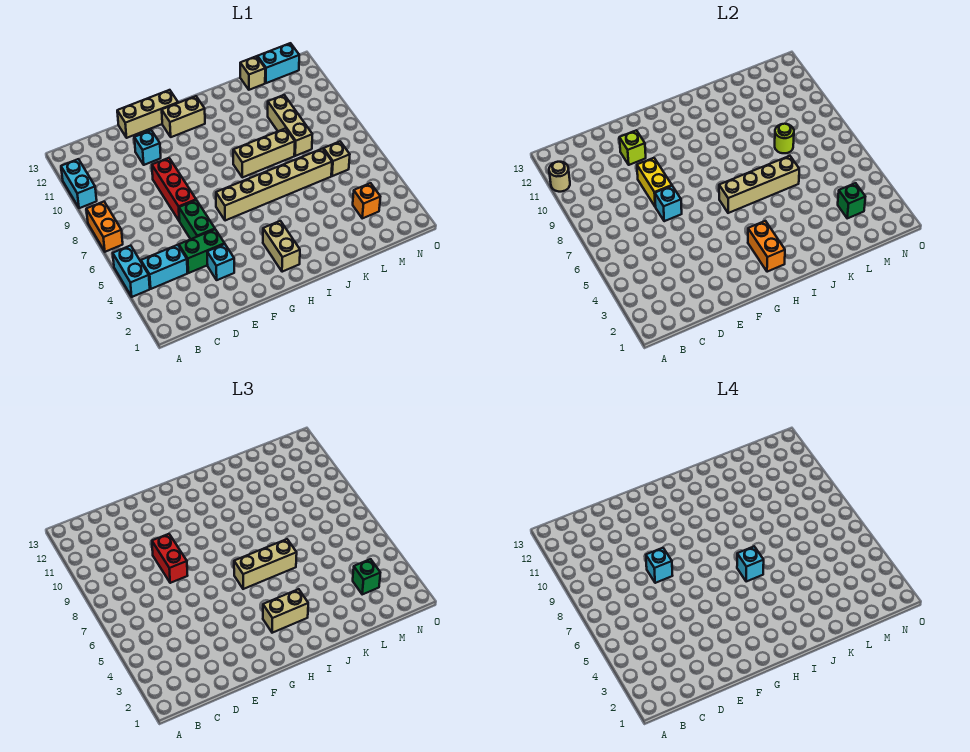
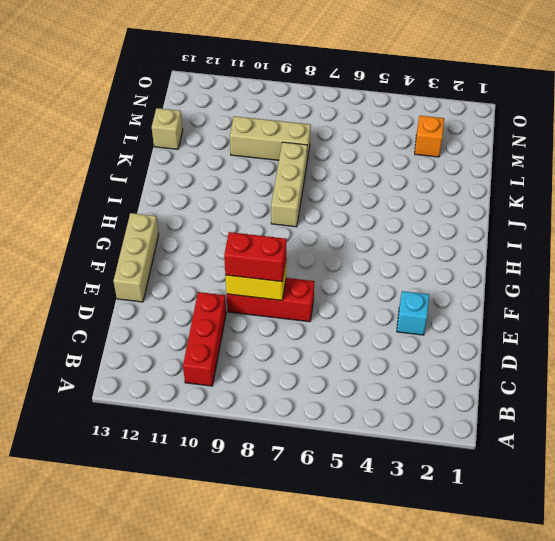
red brick B10:D10 level 1 -> none
none -> cyan brick A4:A5 level 1
none -> orange brick A7:A8 level 1
none -> cyan brick A10:A11 level 1
none -> cyan brick B4:C4 level 1

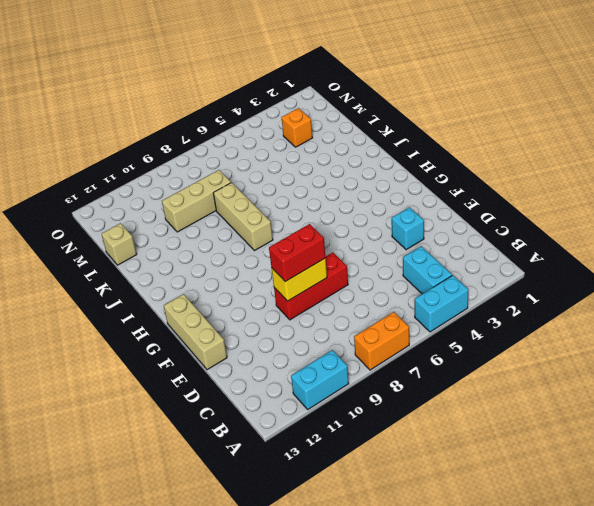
none -> green brick D4:E4 level 1
none -> green brick E5:E6 level 1
none -> cyan brick E11 level 1
none -> tan brick G6:L6 level 1

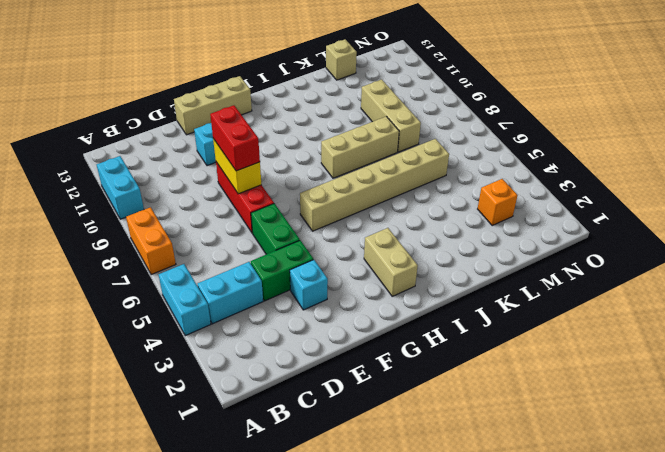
none -> tan brick G12:H12 level 1
none -> tan brick M6 level 1
none -> cyan brick M13:N13 level 1
none -> tan round brick A11 level 2

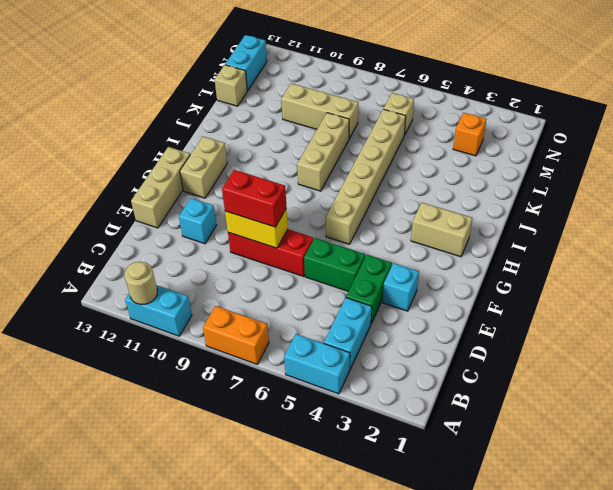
none -> cyan brick E7 level 2
none -> lime brick E11 level 2
none -> orange brick H2:H3 level 2
none -> tan brick H6:K6 level 2

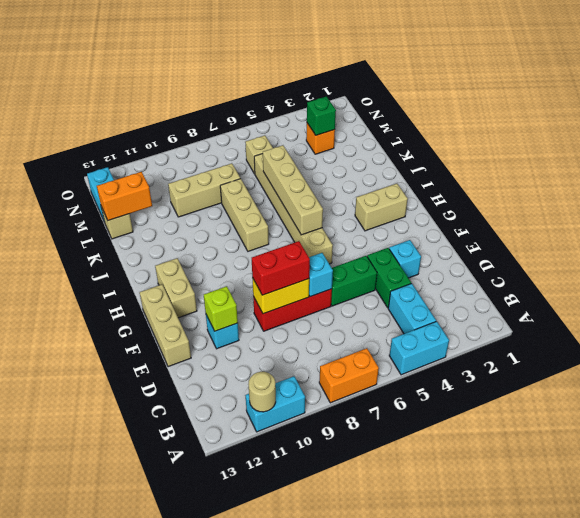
orange brick L12:L13 level 2 -> orange brick H2:H3 level 2
none -> lime round brick L8 level 2
none -> tan brick H3:I3 level 3
none -> tan brick H6:J6 level 3
none -> green brick M3 level 3

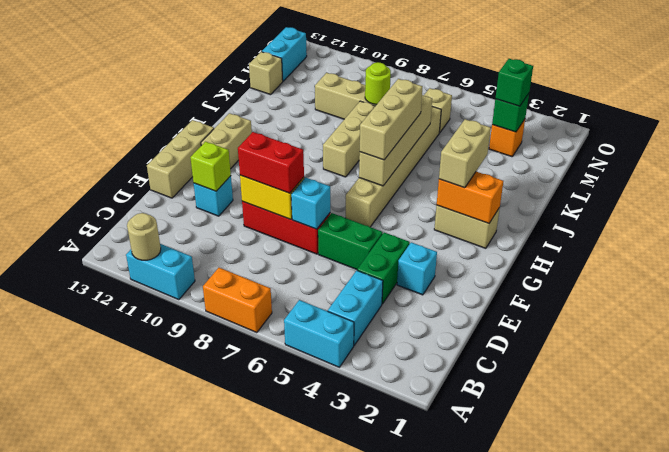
none -> cyan brick E8 level 4
none -> cyan brick I6 level 4

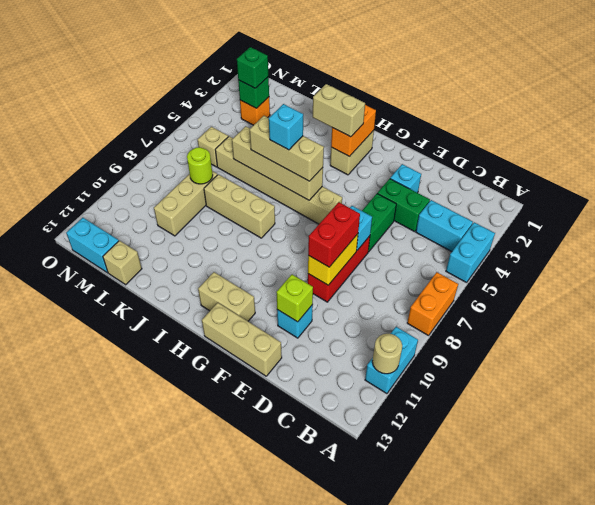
none -> cyan brick E8 level 4

